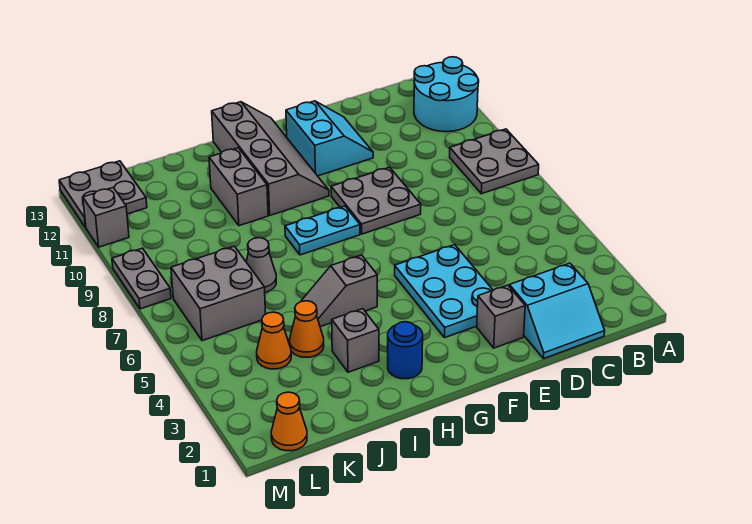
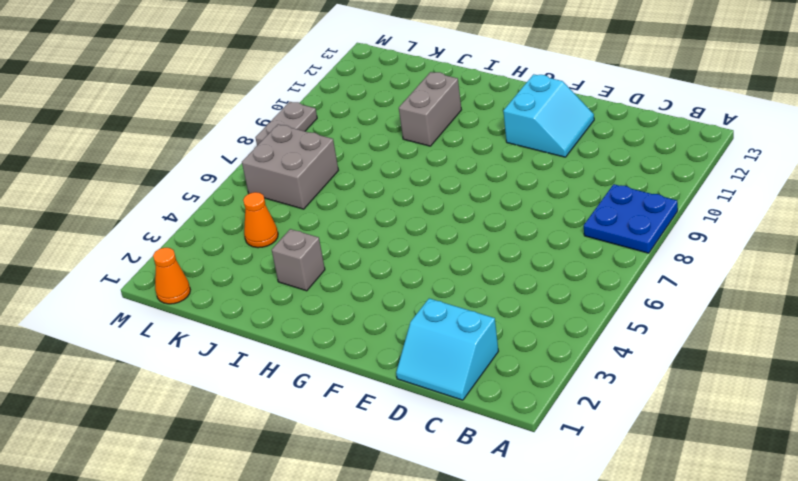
blue plate A8:B9 level 1 -> grey plate A8:B9 level 1
none -> cyan round brick A11:B12 level 1
none -> grey brick E2 level 1
none -> cyan plate E3:F5 level 1

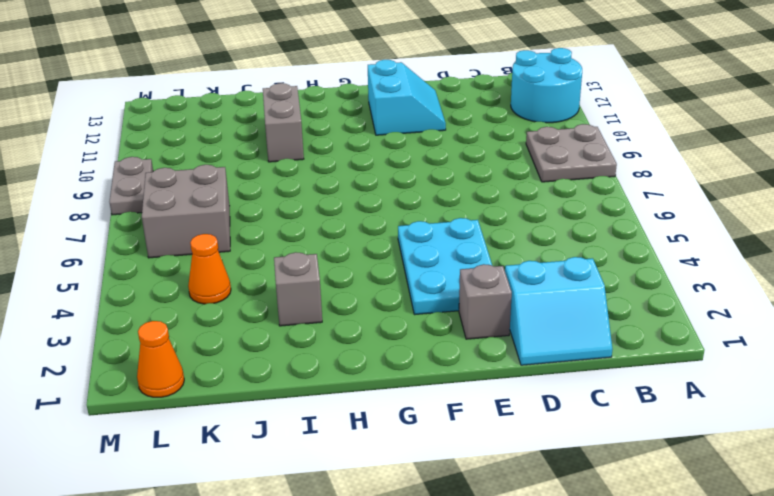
none -> grey plate E8:F9 level 1
none -> cyan plate G8:H8 level 1
none -> grey slope G10:H13 level 1 top H

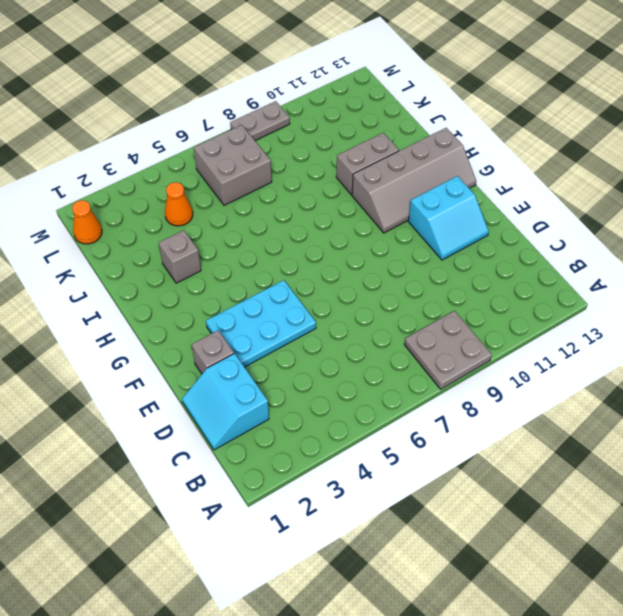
none -> cyan round brick A11:B12 level 1
none -> grey plate E8:F9 level 1
none -> cyan plate G8:H8 level 1

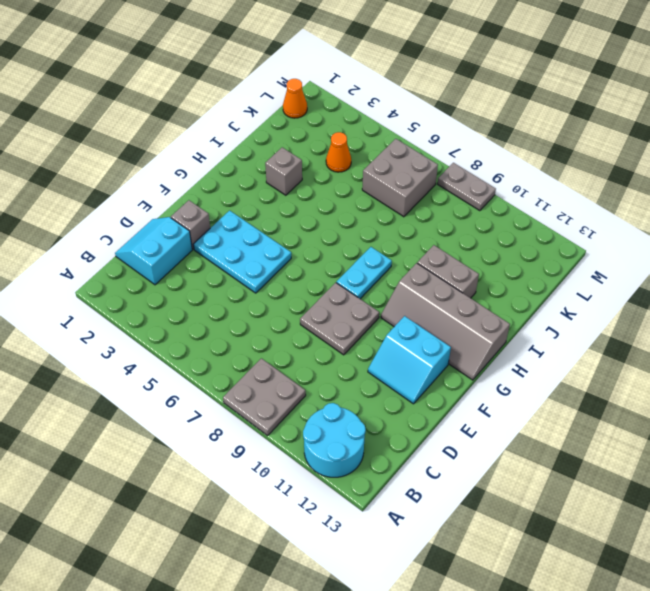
none -> blue round brick H2 level 1
none -> grey slope H5:I5 level 1 top H
none -> orange cone J4 level 1

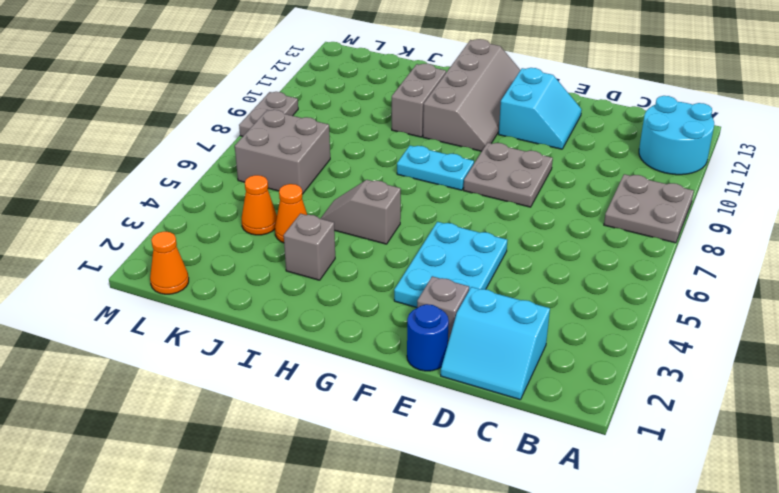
blue round brick E1 level 1 -> blue round brick H2 level 1
none -> grey cone J7 level 1
none -> grey plate L12:M13 level 1
none -> grey brick M11 level 1

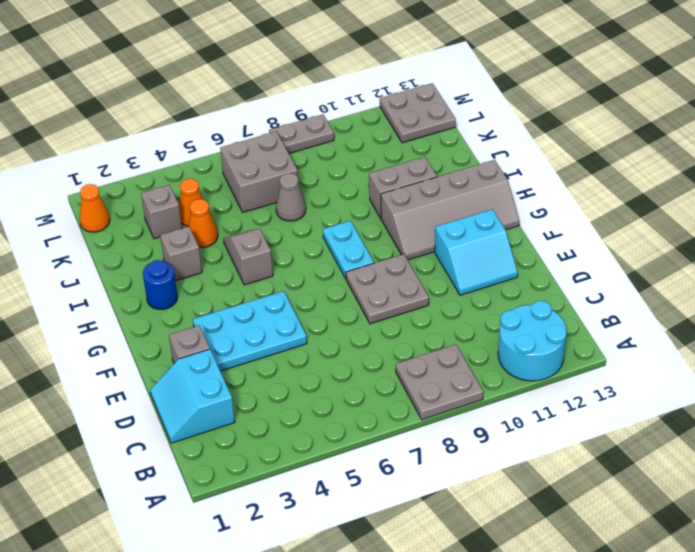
grey brick K3 level 1 -> grey brick M11 level 1

